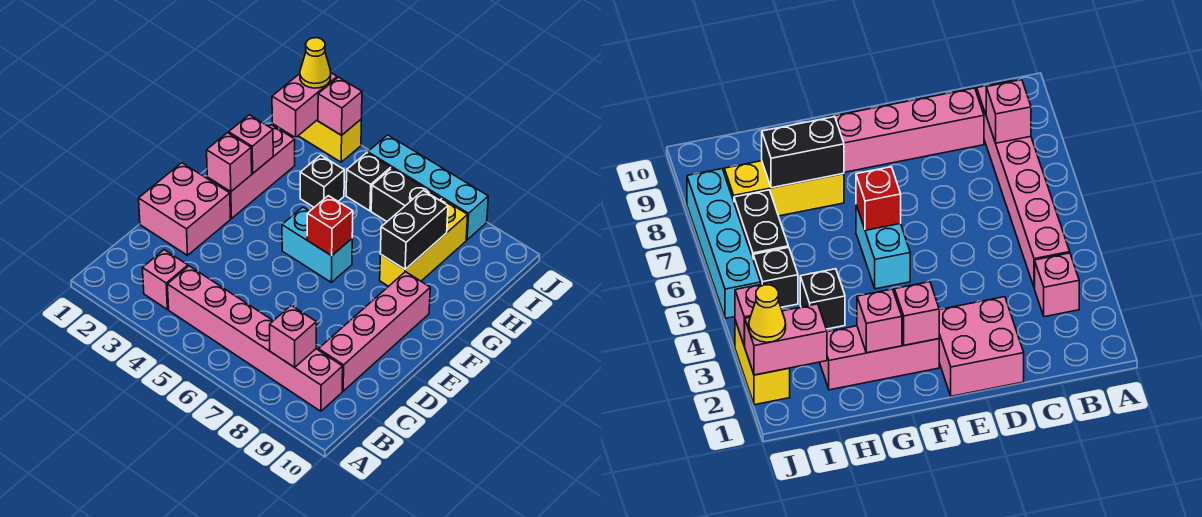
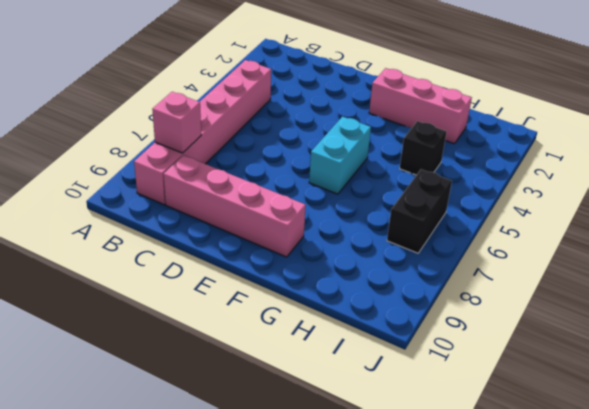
none -> pink brick B3 level 1
none -> pink brick D1:E2 level 1
none -> yellow brick G8:I8 level 1

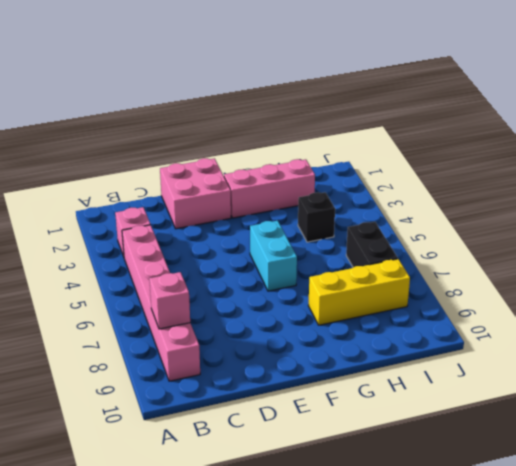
none -> pink brick C9:F9 level 1
none -> black brick I5 level 1
none -> yellow brick J2:J3 level 1

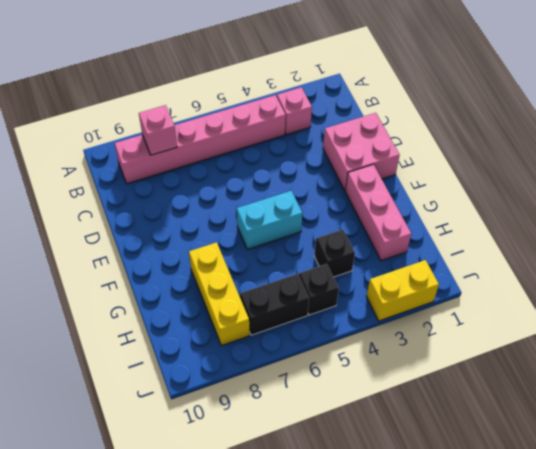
none -> pink brick C9:F9 level 1
none -> cyan brick J5:J8 level 1
none -> pink brick F2 level 2

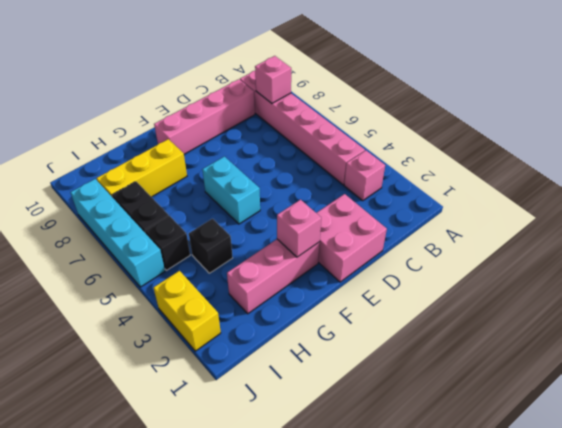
none -> red brick F6 level 2
none -> pink brick G2 level 2
none -> black brick G8:H8 level 2

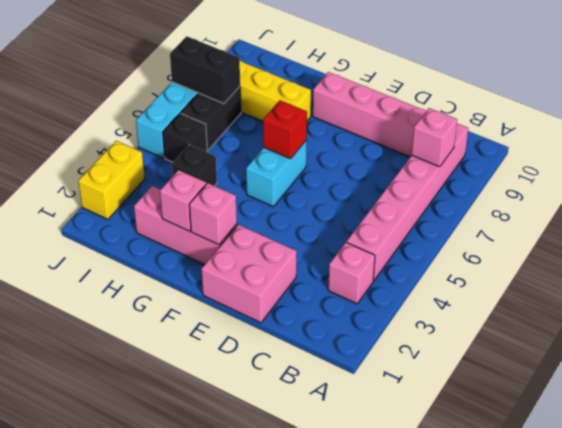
black brick I7:J7 level 2 -> black brick G8:H8 level 2
none -> pink brick I2:J2 level 2
none -> pink brick J3 level 2
none -> yellow cone J2 level 3

